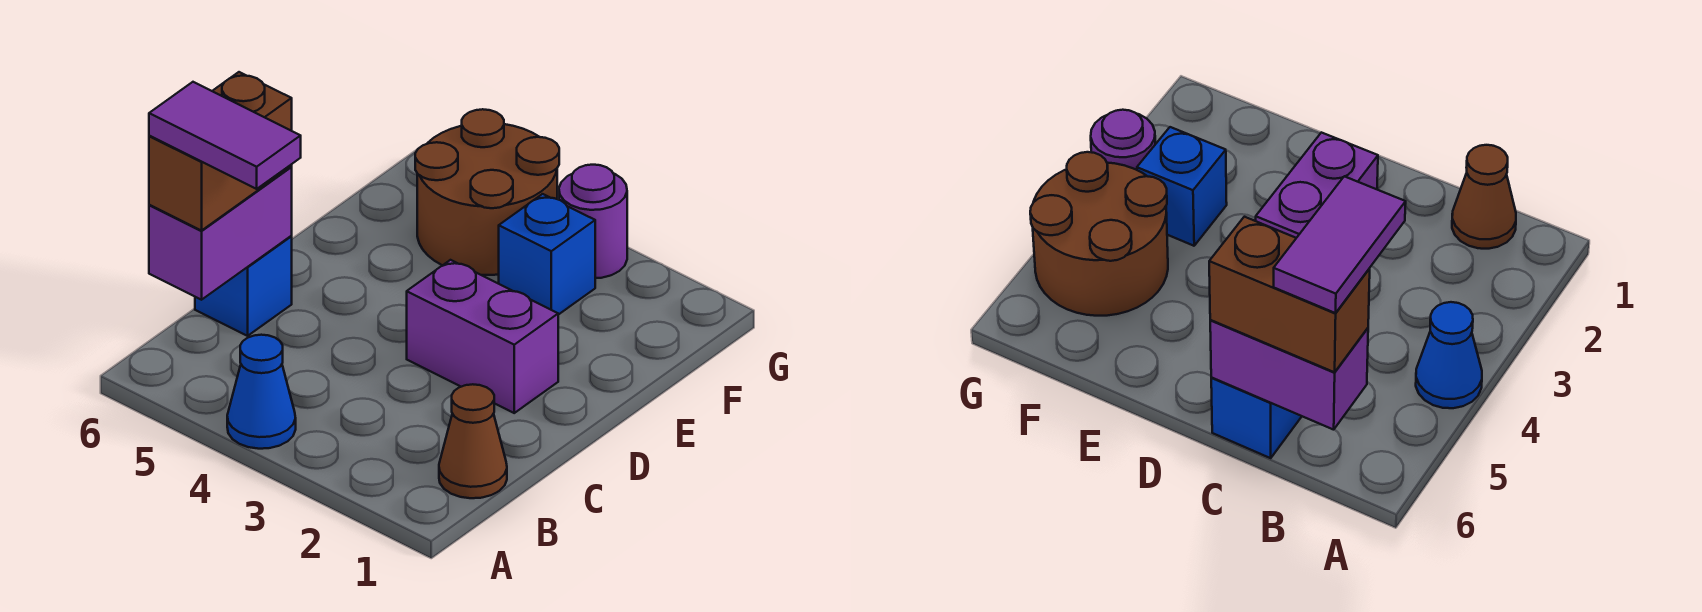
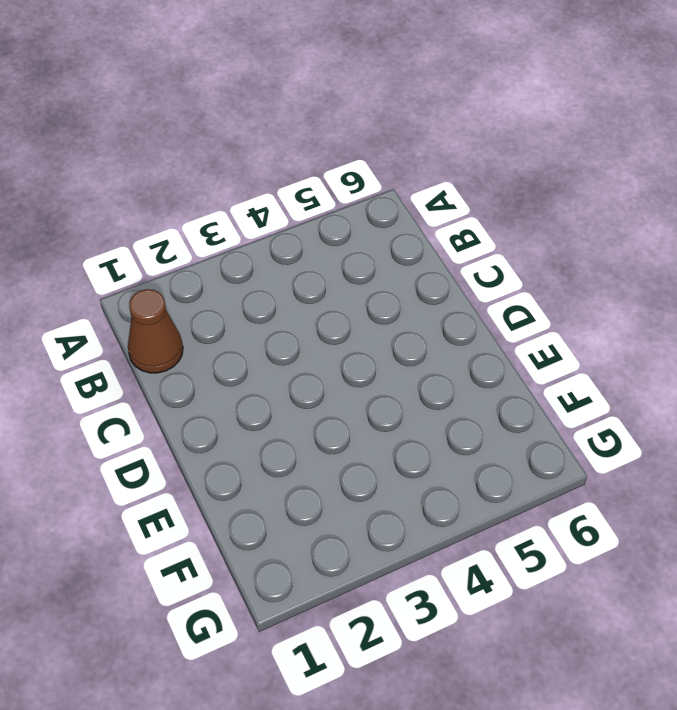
none -> blue cone A4 level 1
none -> blue brick C6 level 1

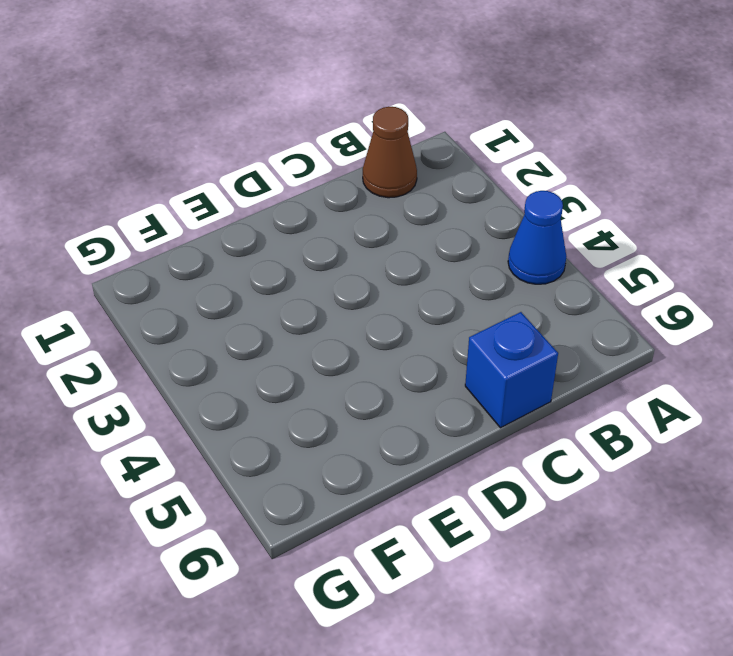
none -> purple brick D2:D3 level 1
none -> blue brick F3 level 1

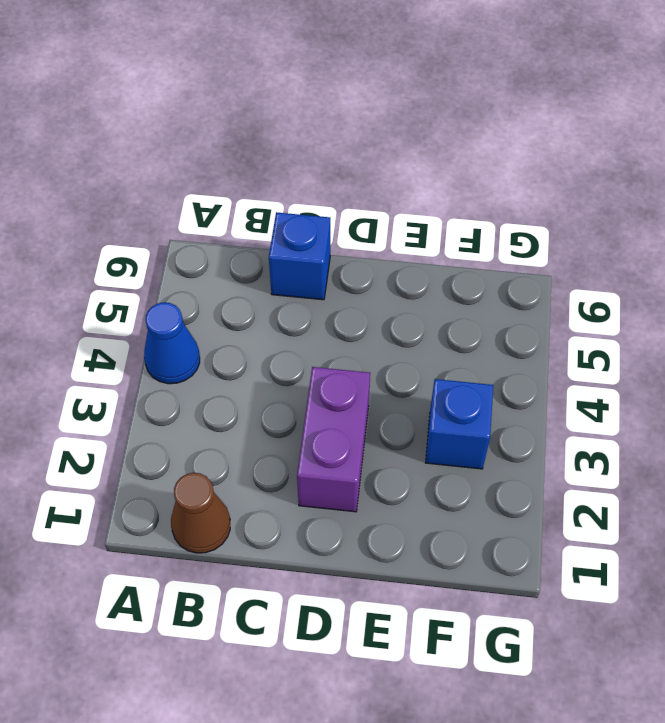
none -> brown round brick F4:G5 level 1
none -> purple round brick G3 level 1

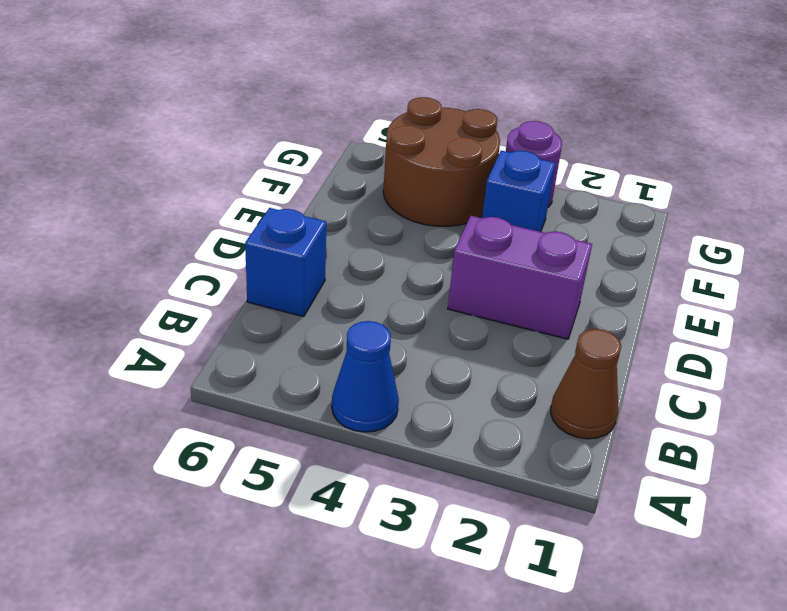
none -> purple brick B6:C6 level 2
none -> brown brick B6:C6 level 3

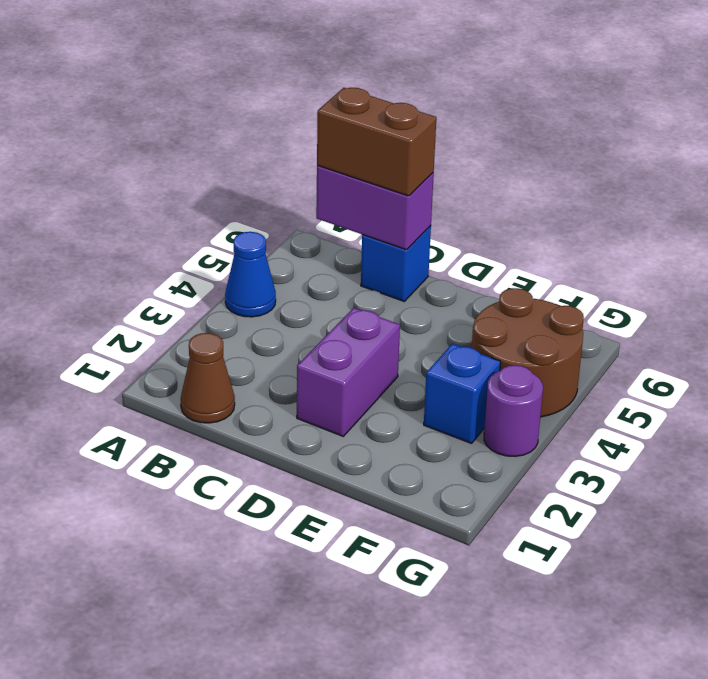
none -> purple tile B5:B6 level 4

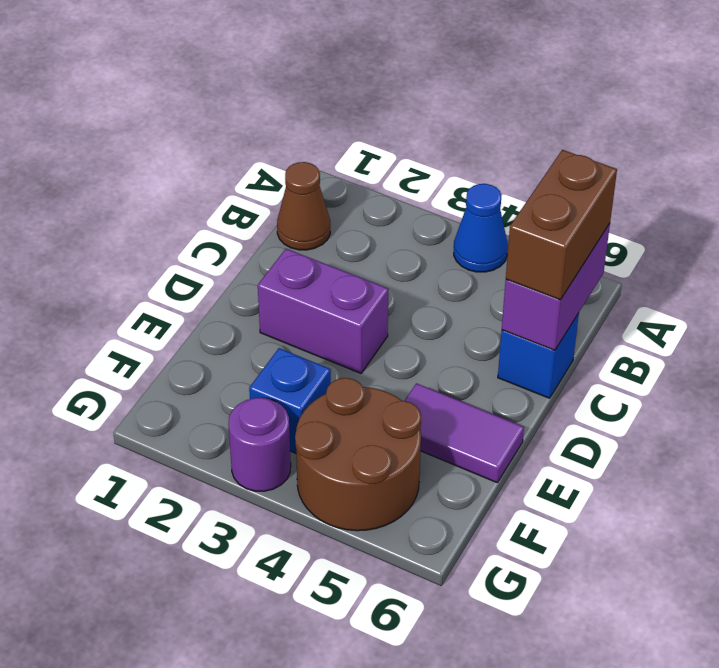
purple tile E5:E6 level 1 -> purple tile B5:B6 level 4

